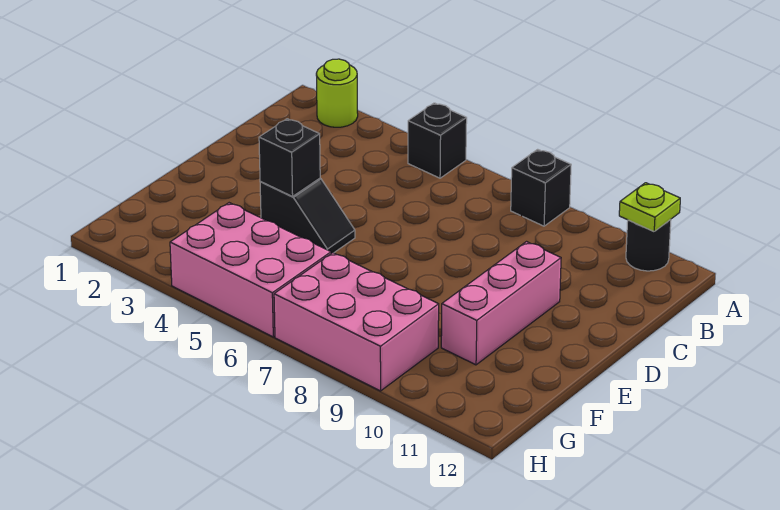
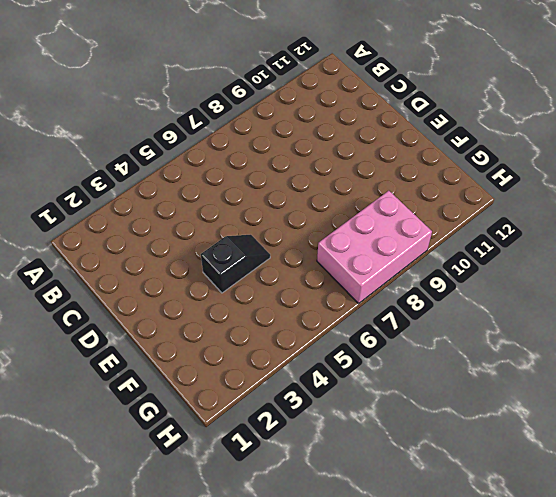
none -> lime round brick A2 level 1
none -> black brick A5 level 1

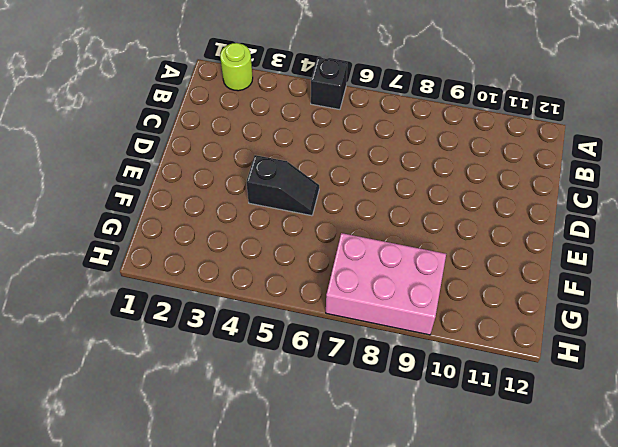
none -> black brick A8 level 1
none -> black round brick A11 level 1

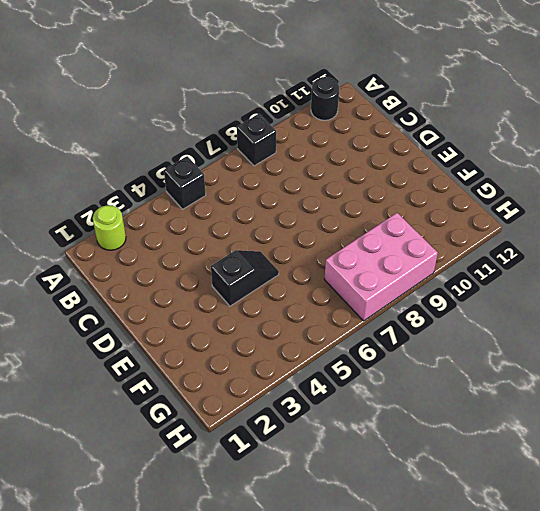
none -> pink brick D10:F10 level 1
none -> pink brick G4:H6 level 1

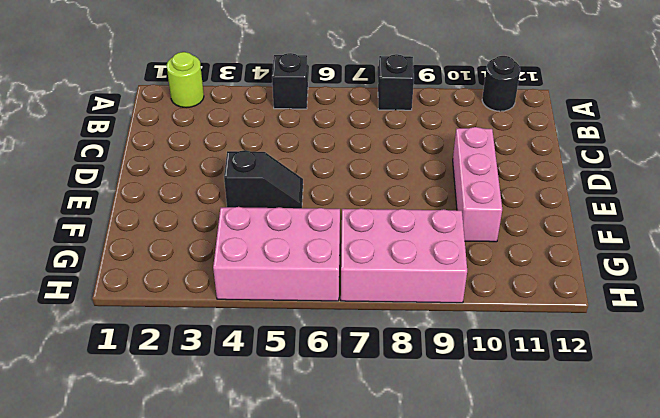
none -> lime plate A11 level 2
none -> black brick E4 level 2

